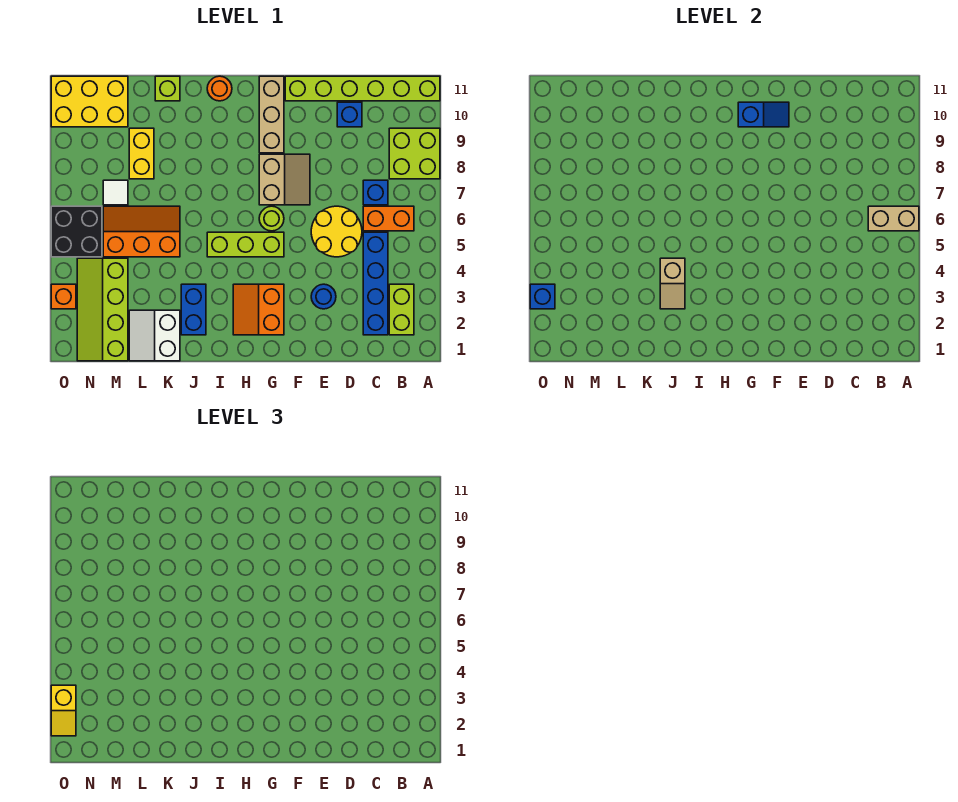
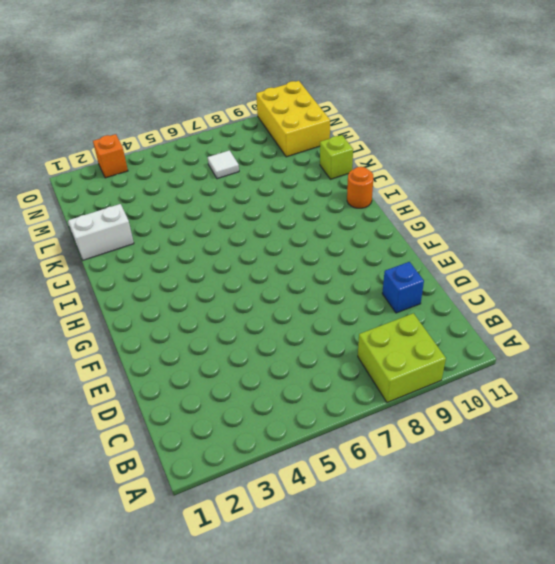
none -> lime brick A11:F11 level 1
none -> lime brick B2:B3 level 1
none -> orange brick B6:C6 level 1
none -> blue brick C2:C5 level 1

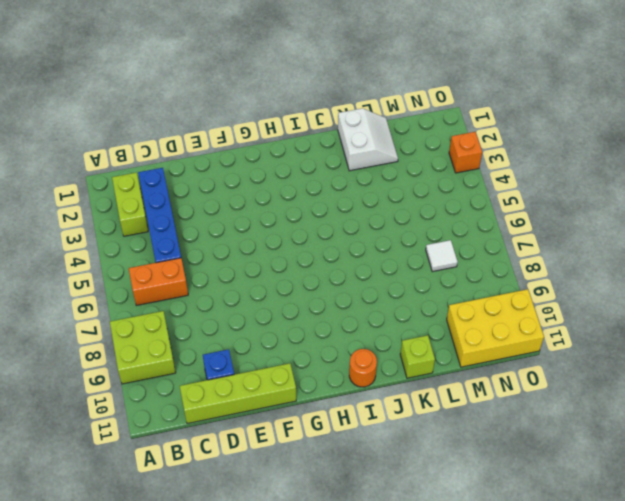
lime brick C11:F11 level 1 -> lime brick A11:F11 level 1
none -> blue brick C7 level 1
none -> yellow round brick D5:E6 level 1
none -> blue round brick E3 level 1
none -> tan slope F7:G8 level 1 top G

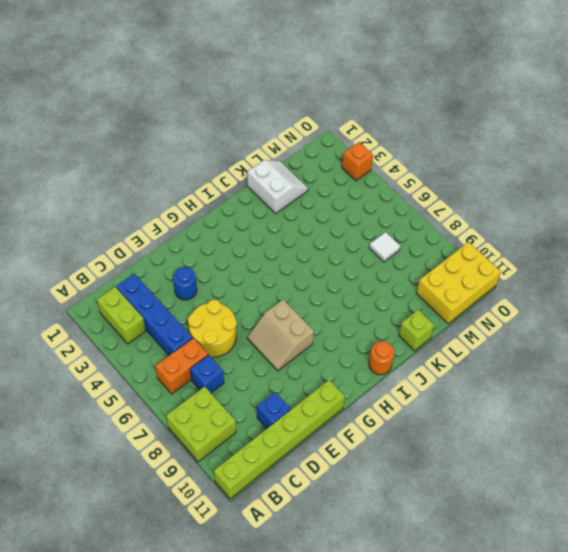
none -> orange slope G2:H3 level 1 top G
none -> lime brick G5:I5 level 1
none -> lime round brick G6 level 1
none -> tan brick G9:G11 level 1

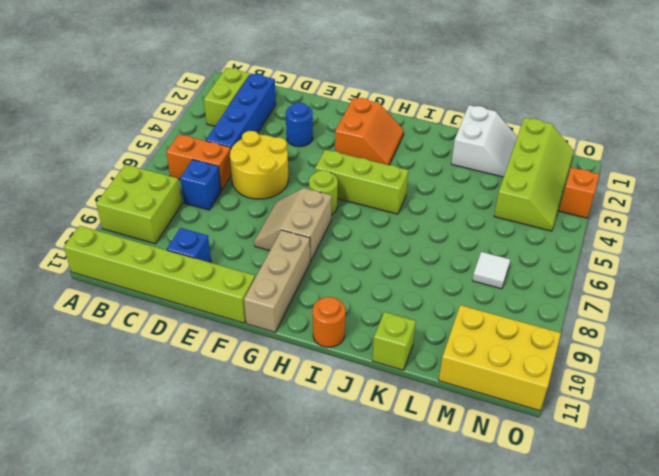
none -> blue brick J2:J3 level 1
none -> orange slope K5:M6 level 1 top 5
none -> yellow brick L8:L9 level 1
none -> black brick N5:O6 level 1

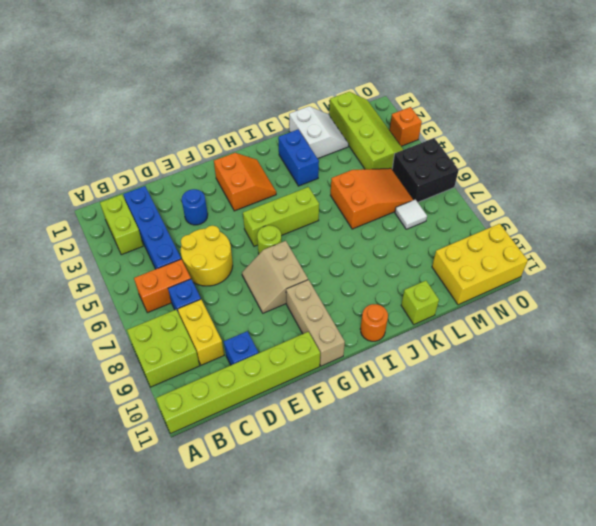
yellow brick C8:C9 level 1 -> yellow brick L8:L9 level 1
orange slope K5:M6 level 1 top K -> orange slope K5:M6 level 1 top 5
none -> tan brick A6:B6 level 2
none -> blue slope F10:G10 level 2 top G
none -> tan slope J3:J4 level 2 top 4
none -> blue brick O3 level 2

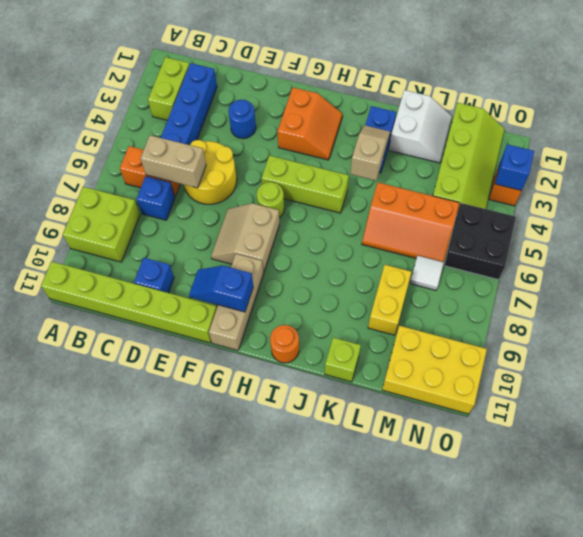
tan brick C6:D6 level 2 -> tan brick A6:B6 level 2
none -> yellow slope O2:O3 level 3 top 3

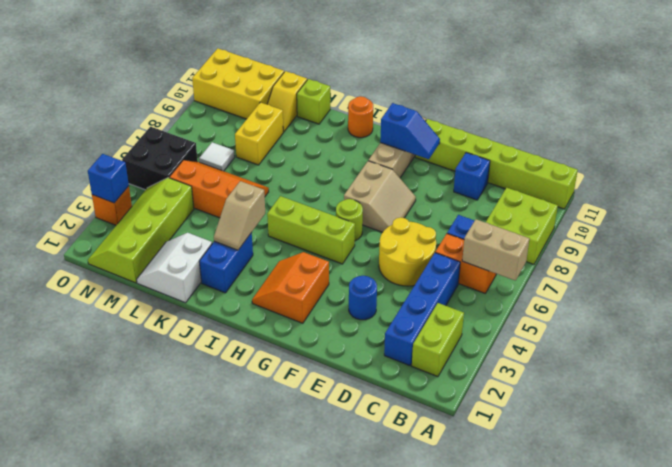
yellow slope L10:L11 level 1 top 11 -> yellow slope O2:O3 level 3 top 3

